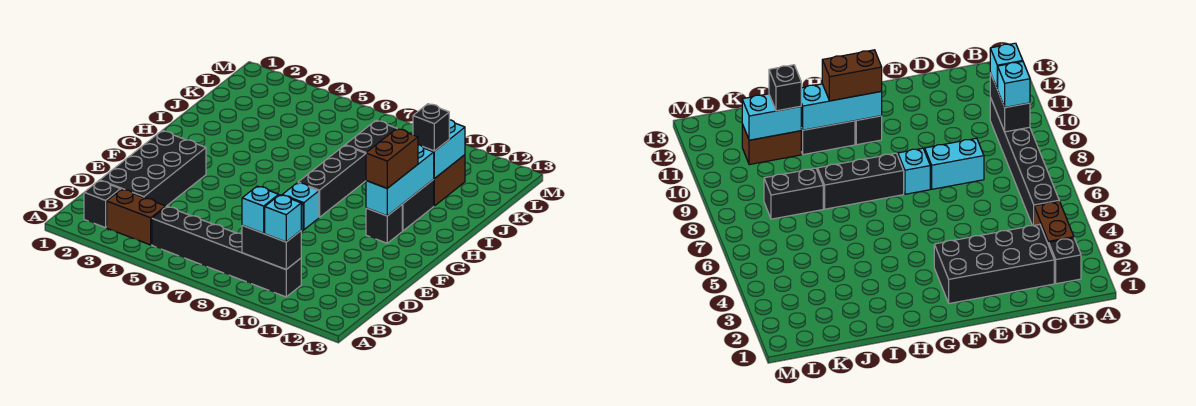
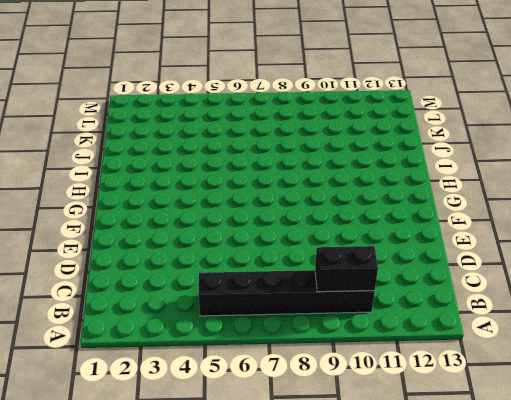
none -> black brick B2 level 1
none -> brown brick B3:B4 level 1
none -> black brick C2:F3 level 1

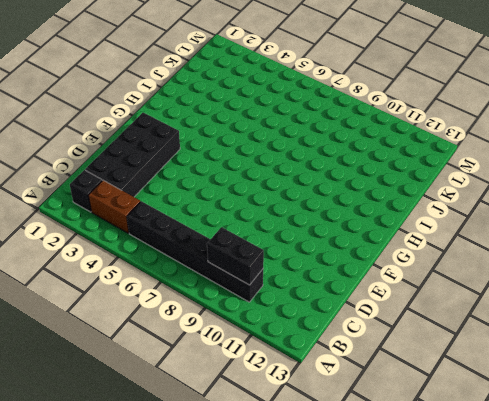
none -> cyan brick D8:E8 level 1
none -> cyan brick F8 level 1
none -> black brick G8:I8 level 1

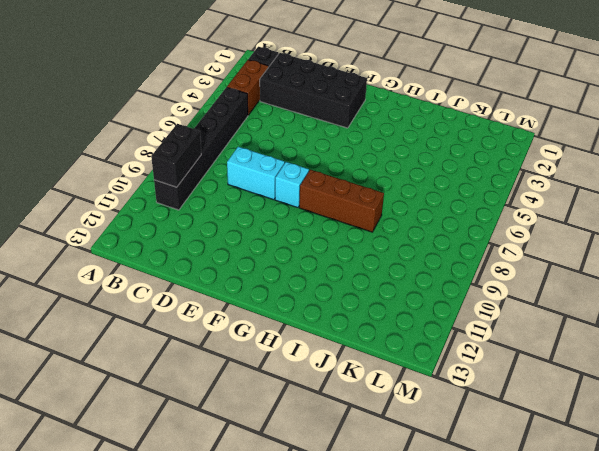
brown brick G8:I8 level 1 -> black brick G8:I8 level 1
none -> black brick G11 level 1
none -> black brick H11:I11 level 1
none -> black brick J8:K8 level 1

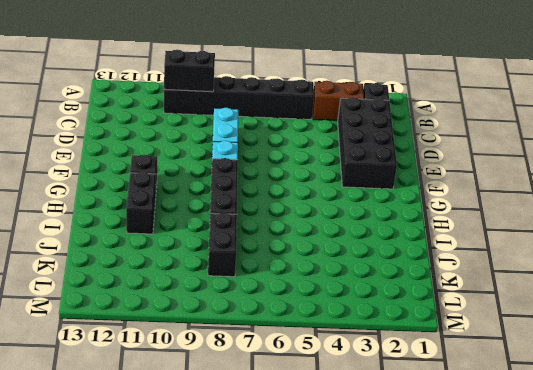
none -> brown brick J11:K11 level 1
none -> cyan brick G11:I11 level 2
none -> cyan brick J11:K11 level 2

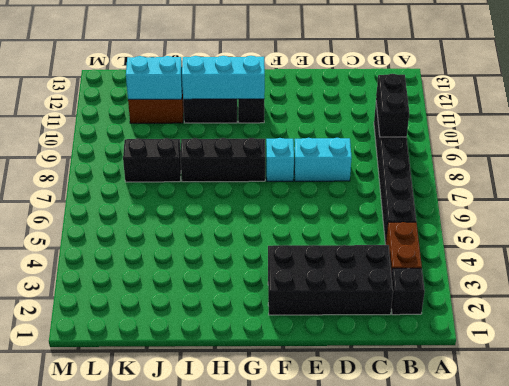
none -> cyan brick B9 level 3
none -> cyan brick B10 level 3
none -> brown brick G11:H11 level 3

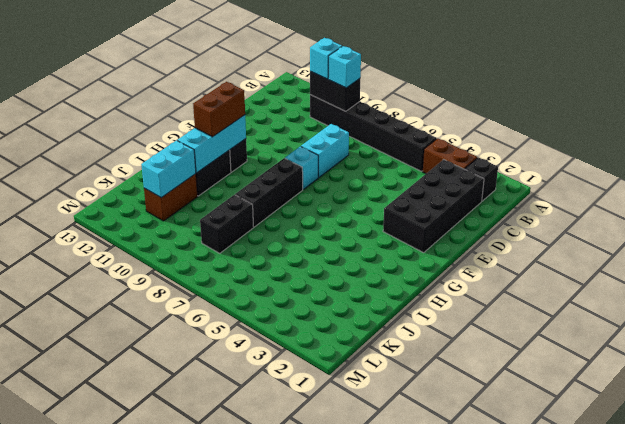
none -> black brick J11 level 3

